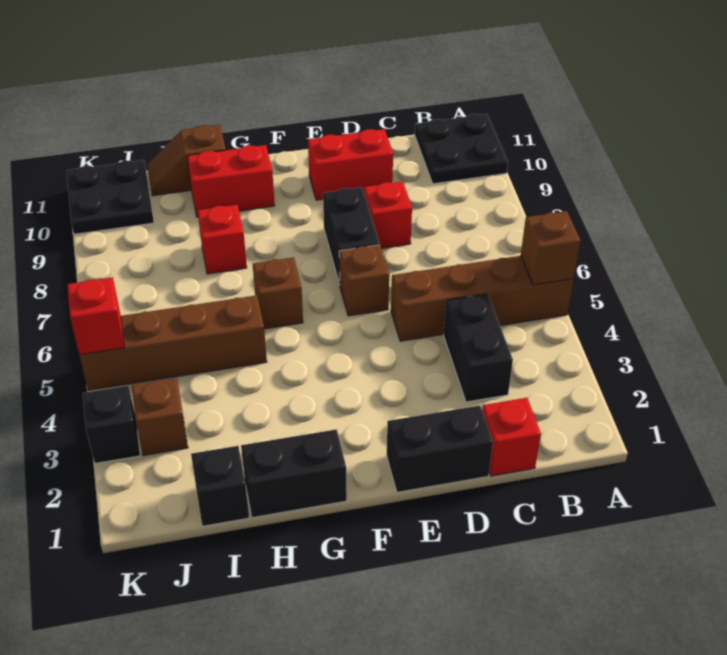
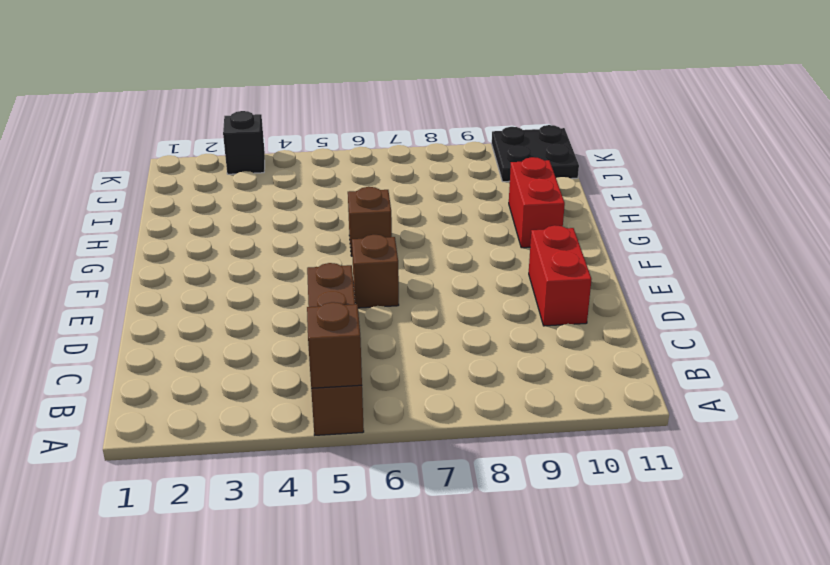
none -> black plate A10:B11 level 1
none -> red brick C1 level 1
none -> black brick C3:C4 level 1

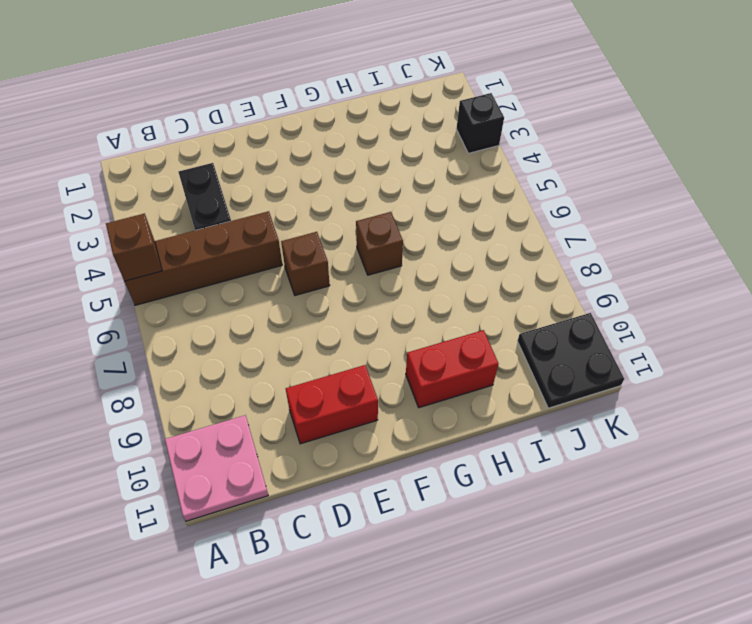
pink plate A10:B11 level 1 -> black plate A10:B11 level 1
none -> red brick C1 level 1
none -> black brick D1:E1 level 1
none -> red brick D8 level 1

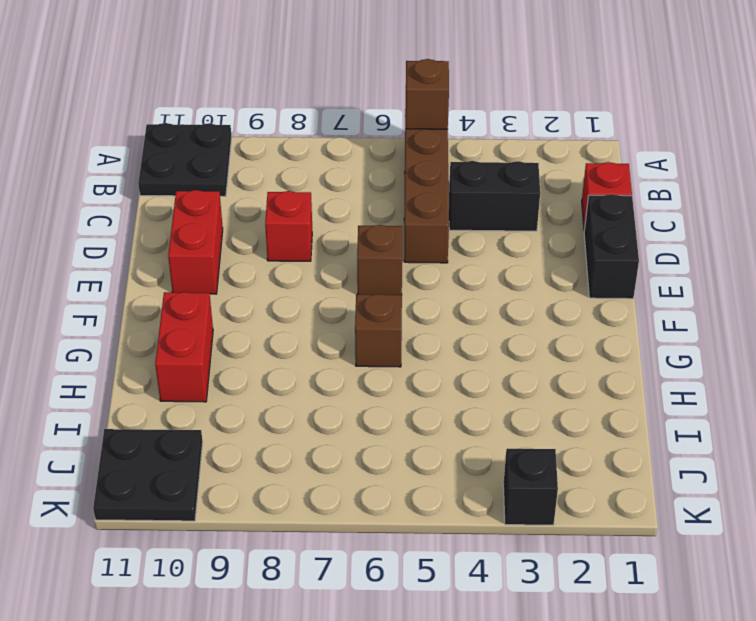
none -> black brick E7:E8 level 1
none -> black brick G1:H1 level 1
none -> brown brick H5:K5 level 1

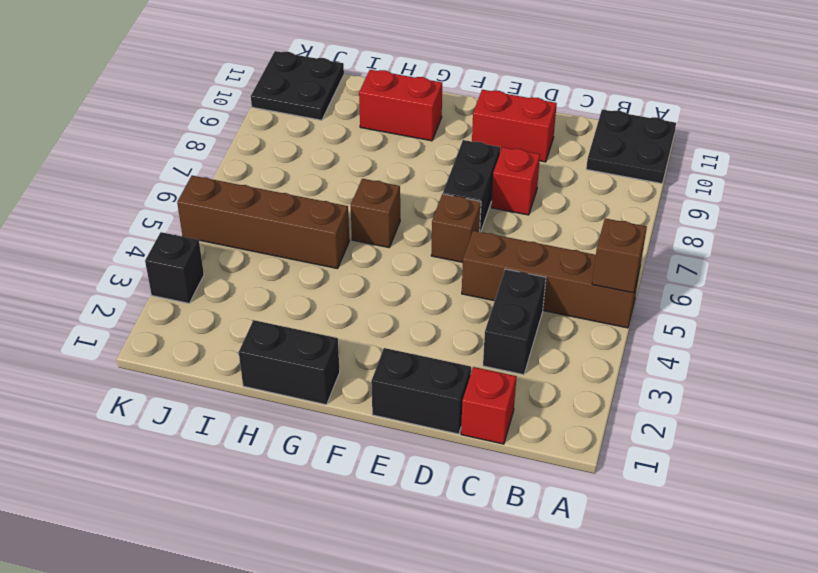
none -> red brick H8 level 1
none -> brown slope H11:I11 level 1 top H
none -> black brick I1 level 1

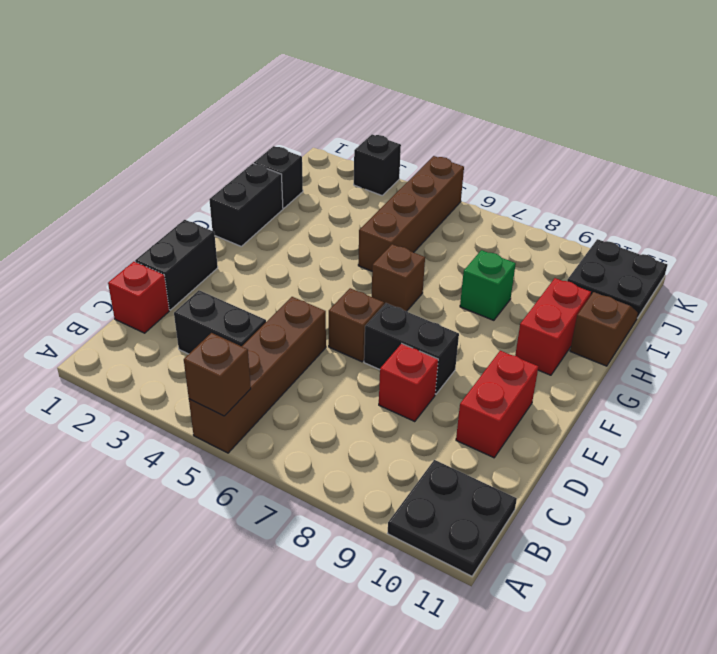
green brick H8 level 1 -> red brick H8 level 1
none -> brown brick J3 level 1
none -> red brick K5 level 2

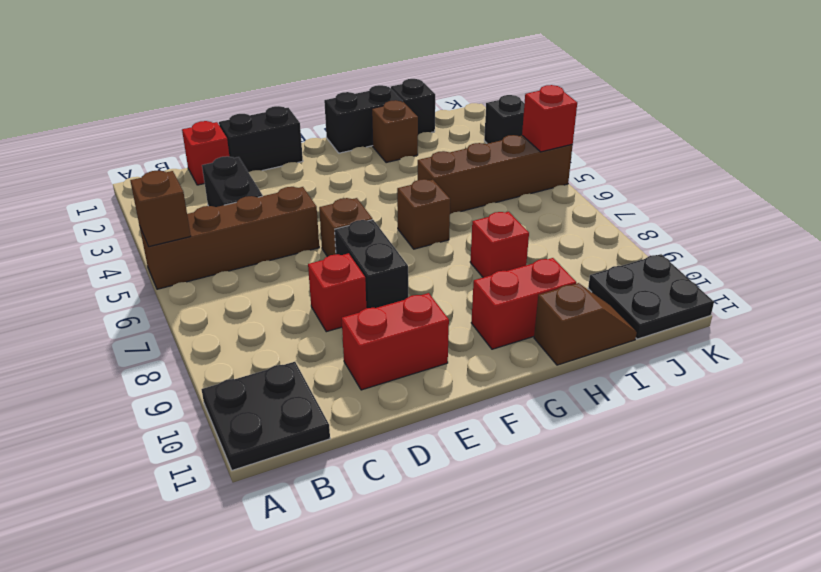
brown brick H2 level 1 -> brown brick J3 level 1

